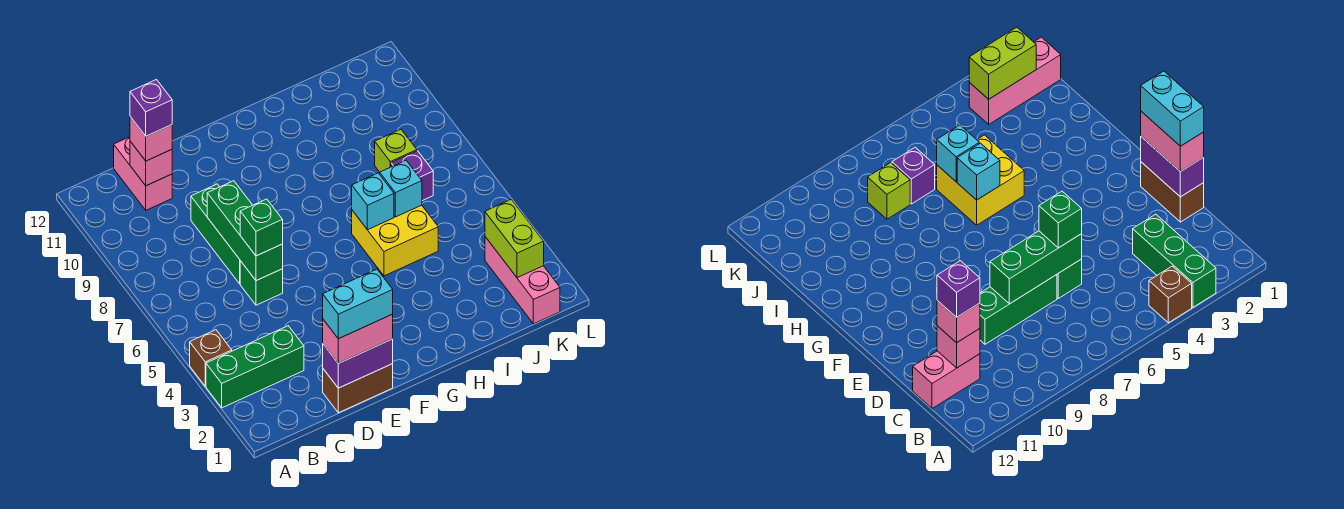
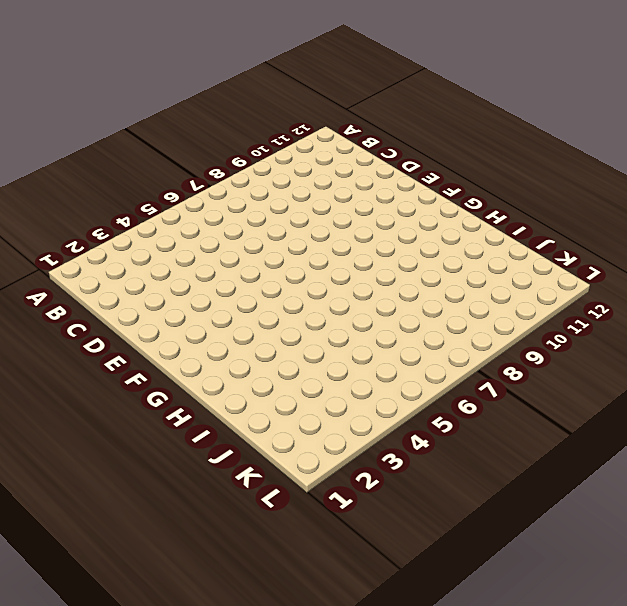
none -> green brick A3:C3 level 1
none -> brown brick A4 level 1
none -> pink brick C11:C12 level 1

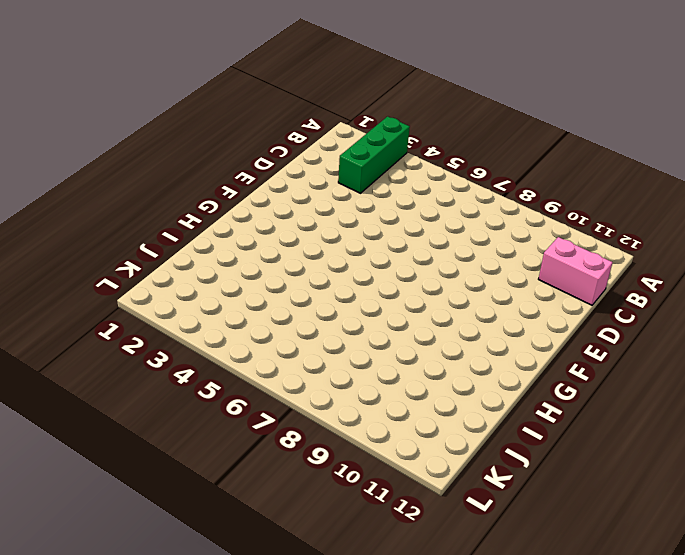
none -> brown brick A4 level 1
none -> brown brick D1:E1 level 1
none -> green brick D6 level 1

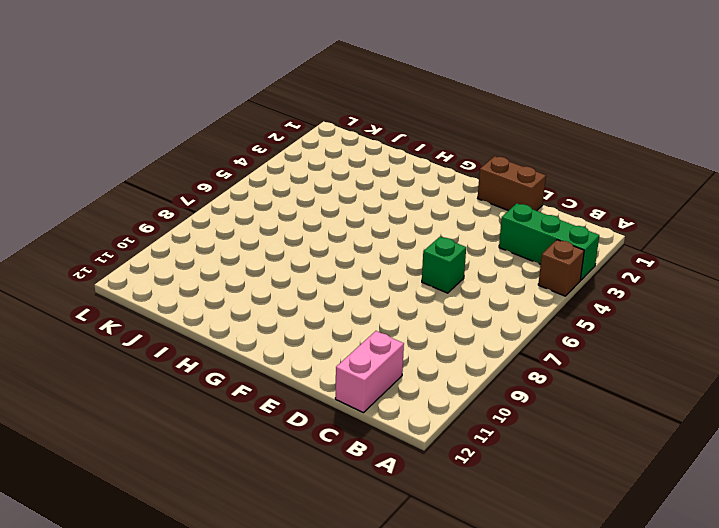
none -> green brick D7:D9 level 1
none -> yellow brick H5:I6 level 1
none -> purple brick J7 level 1

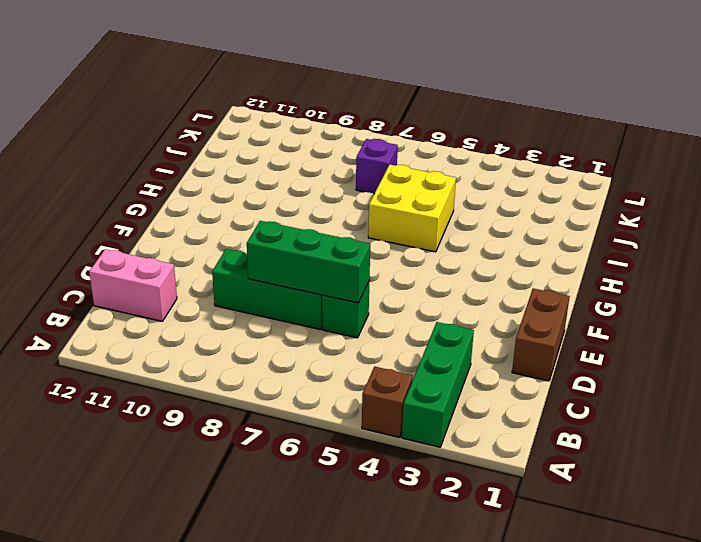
none -> lime brick J8 level 1
none -> pink brick K1:K3 level 1
none -> pink brick C11 level 2

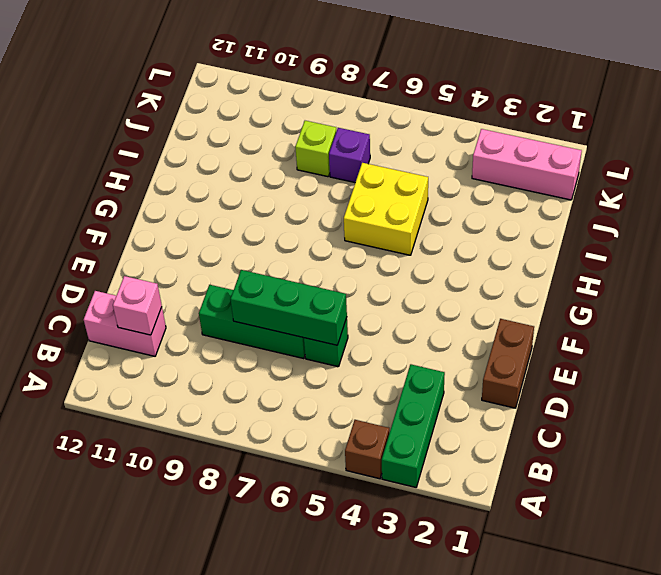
none -> purple brick D1:E1 level 2
none -> cyan brick H6 level 2
none -> cyan brick I6 level 2

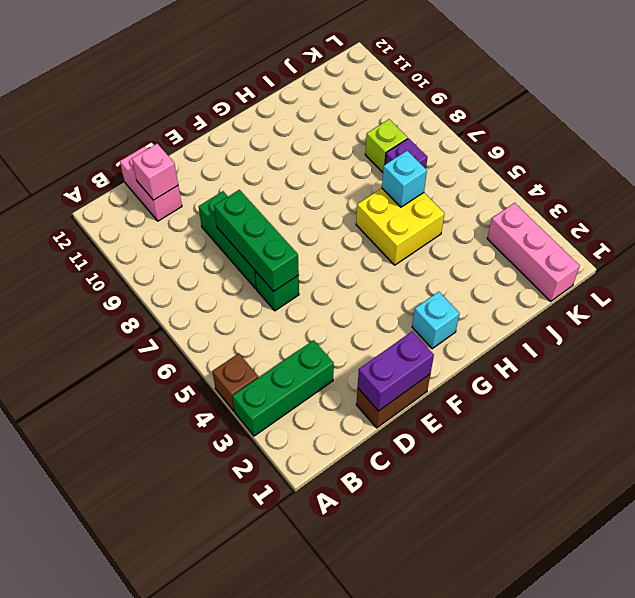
cyan brick G2 level 1 -> cyan brick H6 level 2
none -> lime brick K2:K3 level 2
none -> pink brick C11 level 3
none -> pink brick D1:E1 level 3

